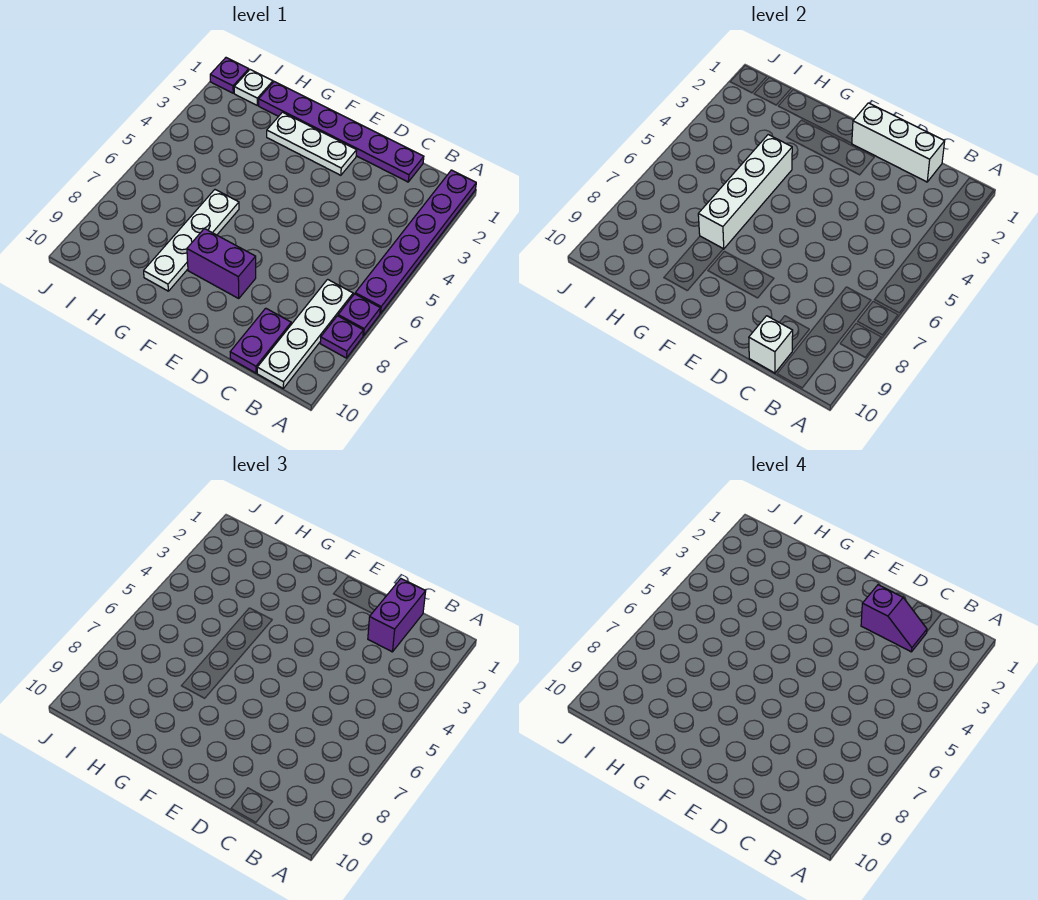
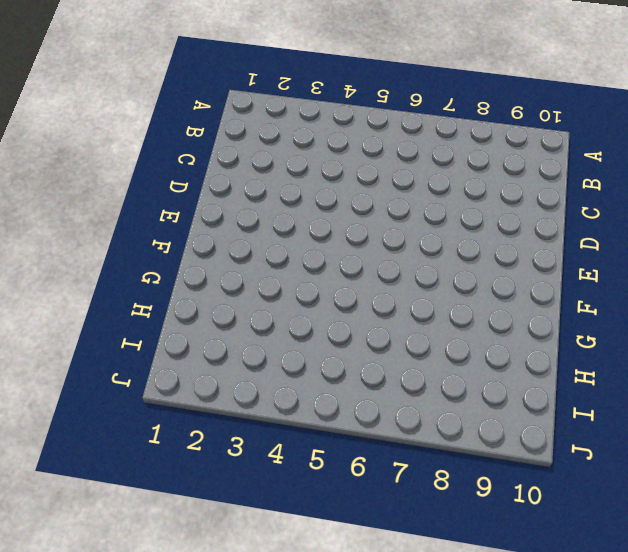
none -> purple plate A1:A6 level 1
none -> purple plate A7 level 1
none -> purple plate A8 level 1

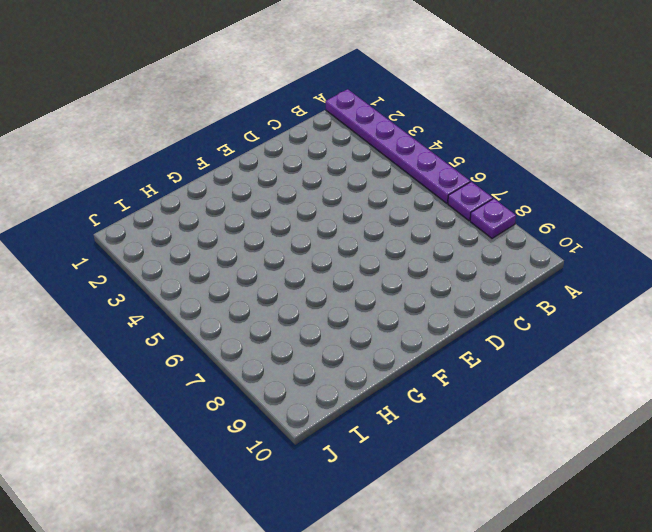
none -> white plate B7:B10 level 1
none -> purple plate C1:H1 level 1
none -> purple plate C9:C10 level 1

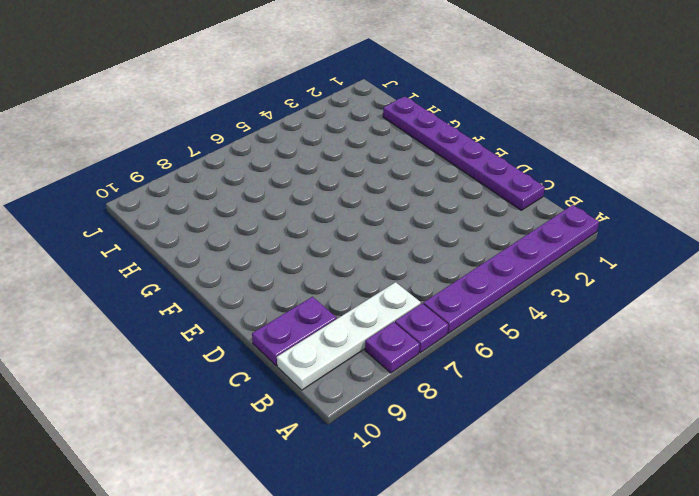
none -> white plate E2:G2 level 1
none -> purple brick E8:F8 level 1
none -> white plate G6:G9 level 1

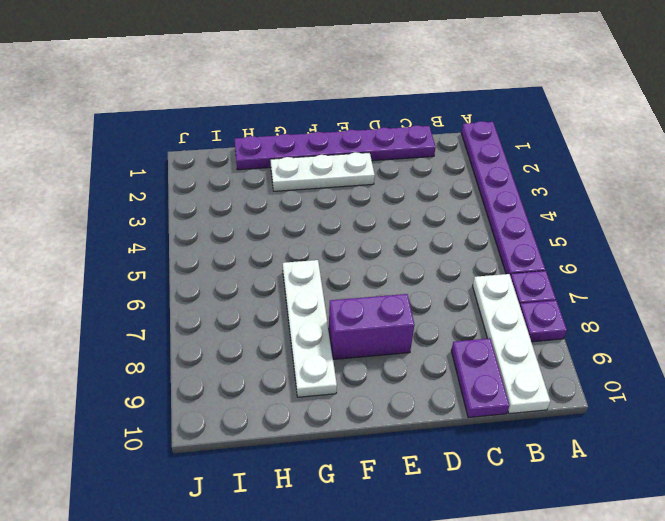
none -> white plate I1 level 1
none -> purple plate J1 level 1
none -> white brick C1:E1 level 2

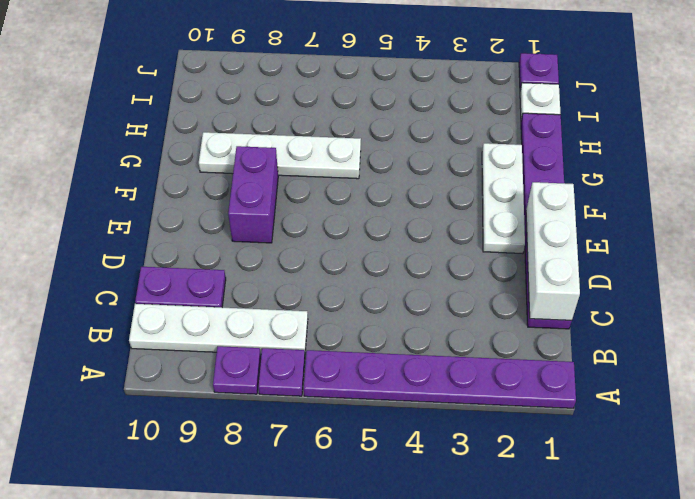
none -> white brick C10 level 2
none -> white brick G4:G7 level 2
none -> purple brick C1:C2 level 3

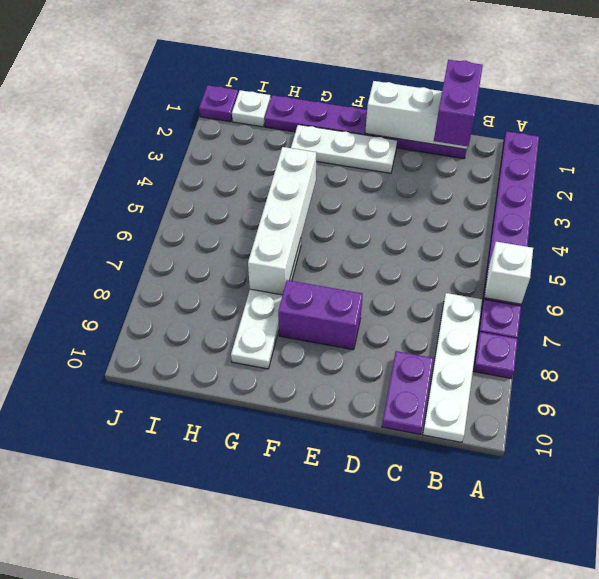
white brick A6 level 2 -> white brick C10 level 2
none -> purple slope C2:D2 level 4 top D

